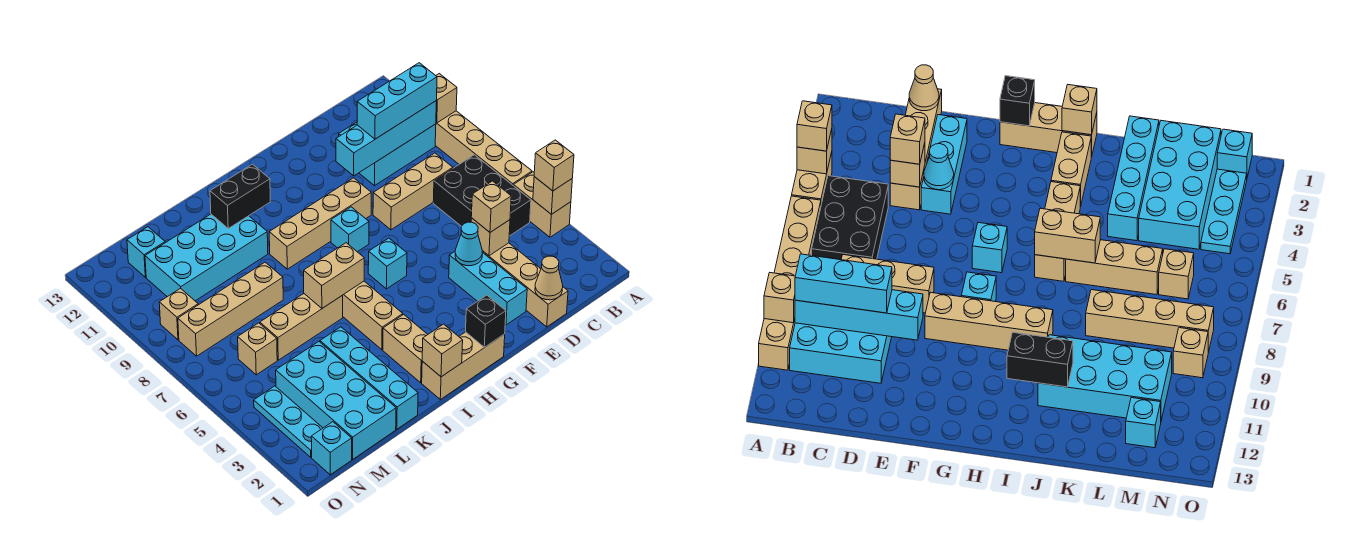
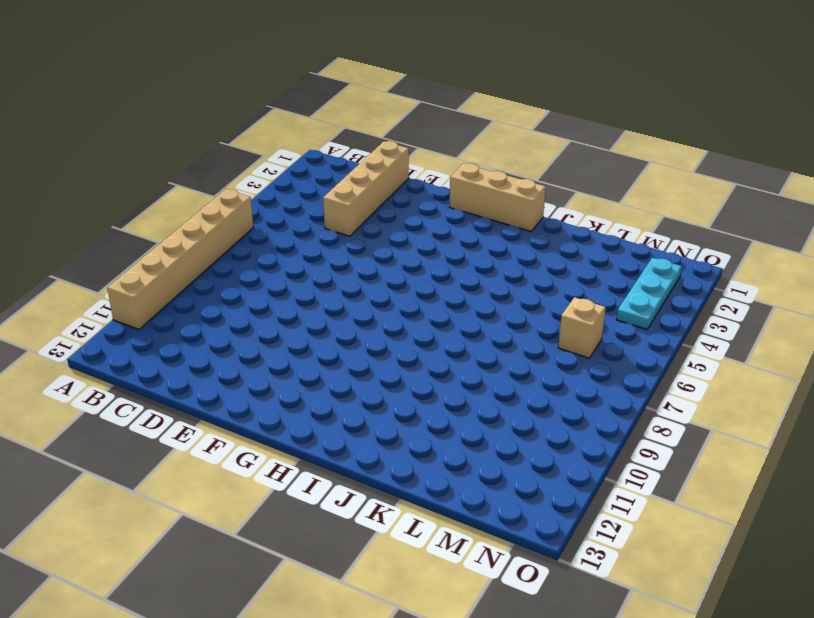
none -> tan brick A4:A5 level 1
none -> black brick B5:C7 level 1
none -> cyan brick B10:D11 level 1
none -> tan brick C8:E8 level 1

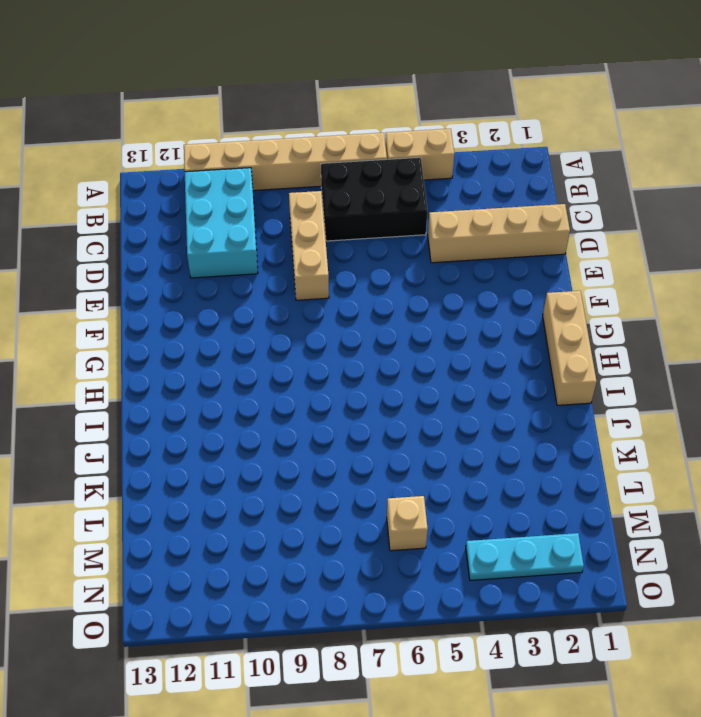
none -> cyan brick E2:E4 level 1
none -> tan brick F9:I9 level 1
none -> cyan brick G6 level 1
none -> cyan brick G8 level 1

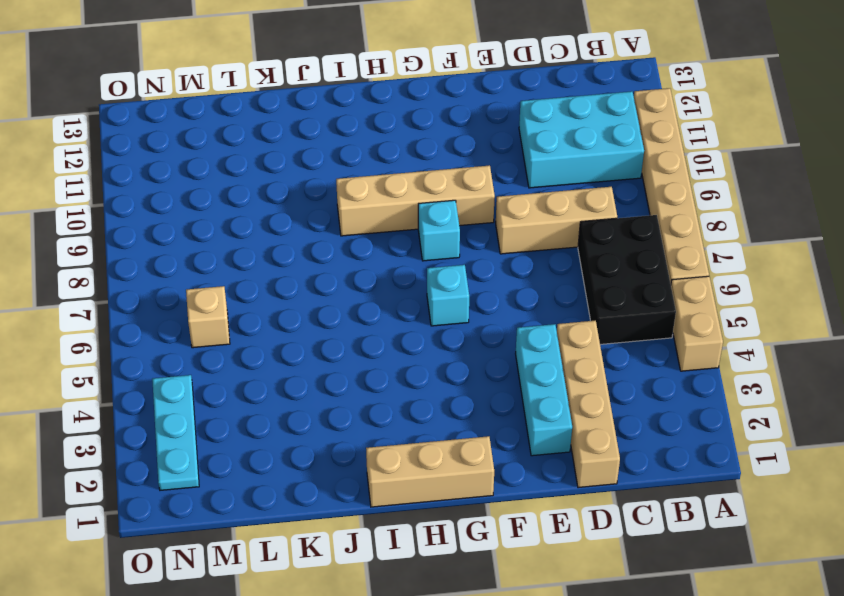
none -> tan brick I2:I3 level 1
none -> tan brick I4:I6 level 1
none -> tan brick J6:L6 level 1
none -> cyan brick J10:M11 level 1

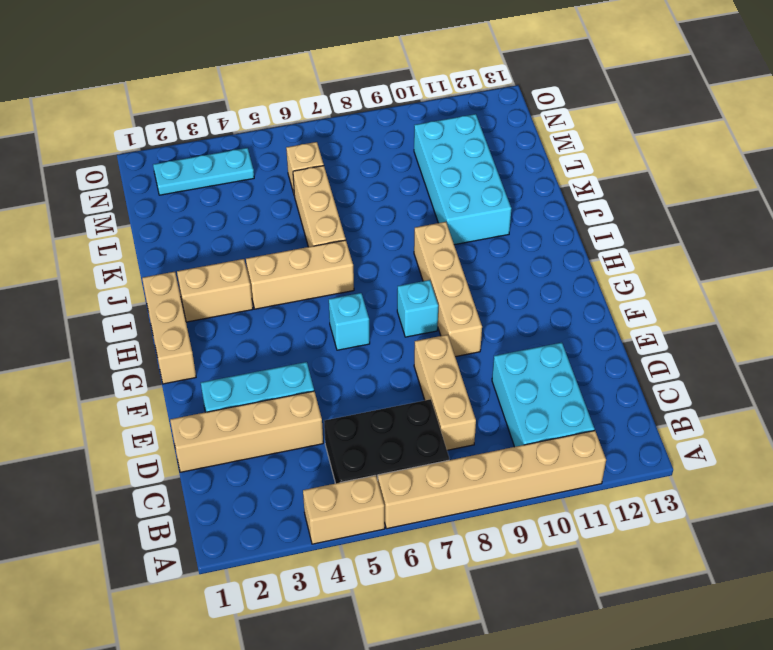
none -> cyan brick K1:K4 level 1
none -> tan brick K8:N8 level 1
none -> cyan brick L1:M4 level 1
none -> cyan brick M12 level 1

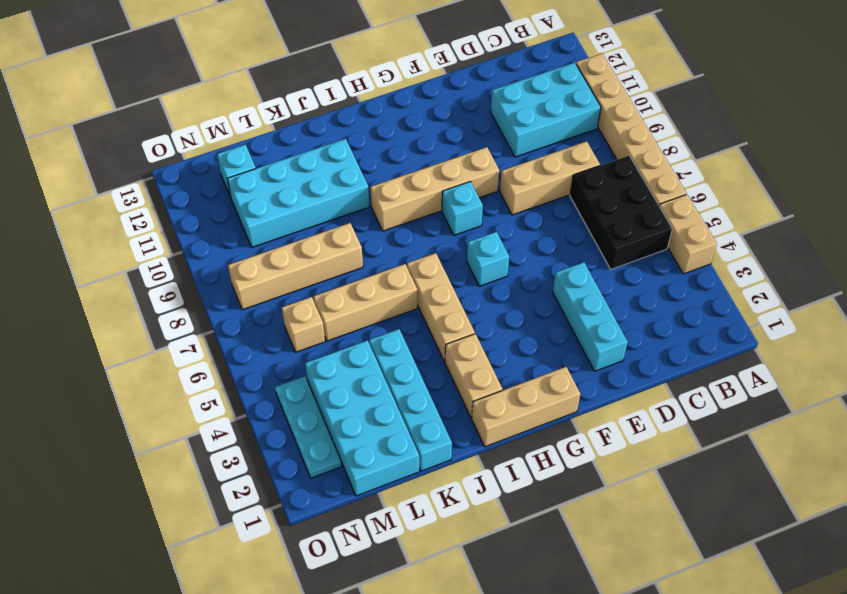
none -> tan brick D1:D4 level 1
none -> cyan brick N1 level 1
none -> tan brick N9 level 1
none -> tan brick A4 level 2

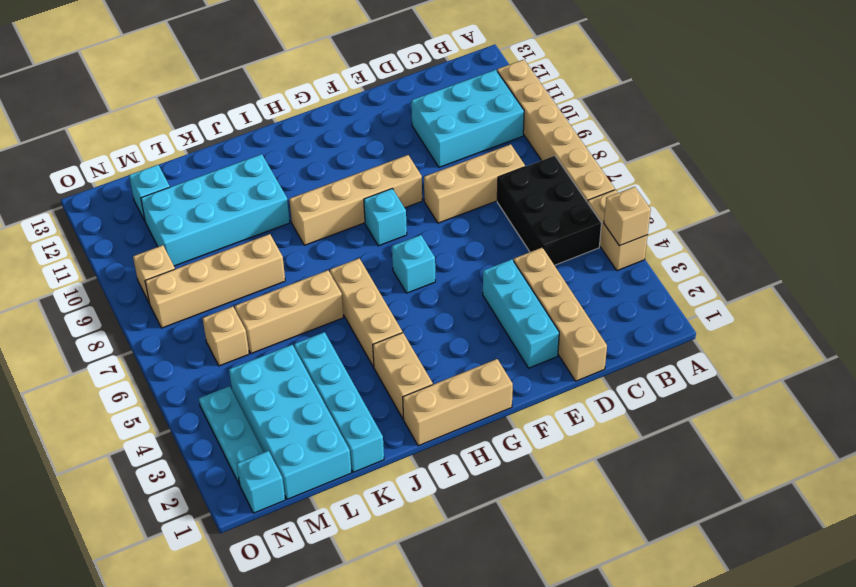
none -> tan brick A10 level 2
none -> cyan brick B10:E10 level 2
none -> tan cone D1 level 2
none -> tan brick D4 level 2

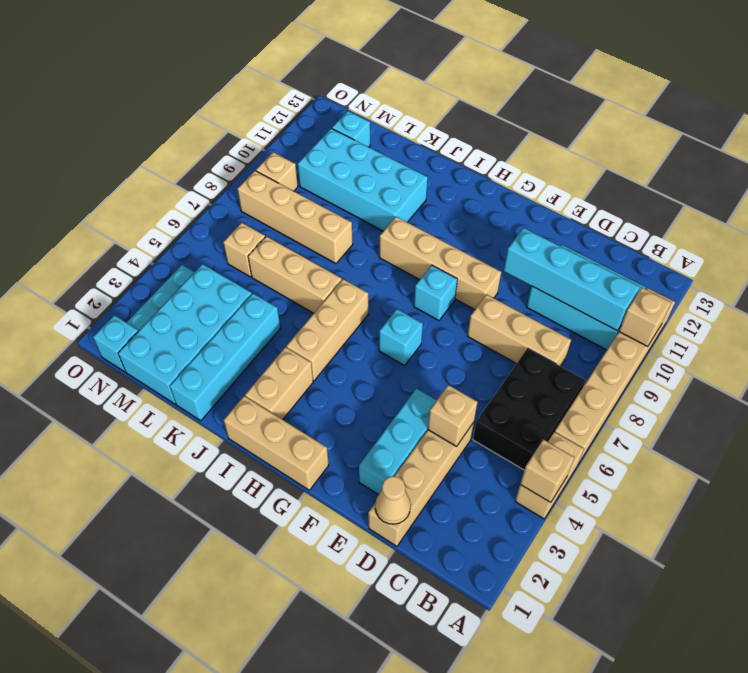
none -> cyan cone E4 level 2
none -> black brick G1 level 2
none -> tan brick I1 level 2
none -> tan brick I6:J6 level 2

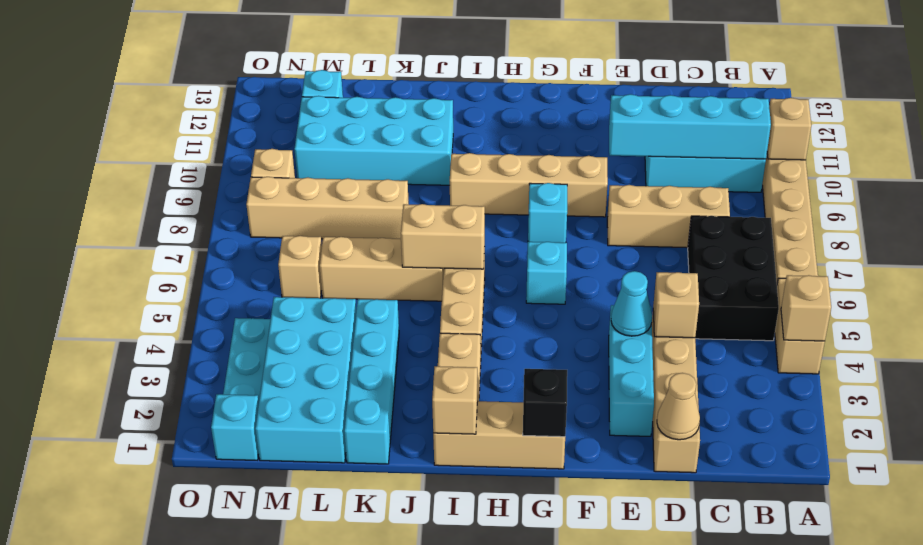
none -> black brick I11:J11 level 2
none -> tan brick A4 level 3
none -> cyan brick B10:D10 level 3
none -> tan brick D4 level 3

